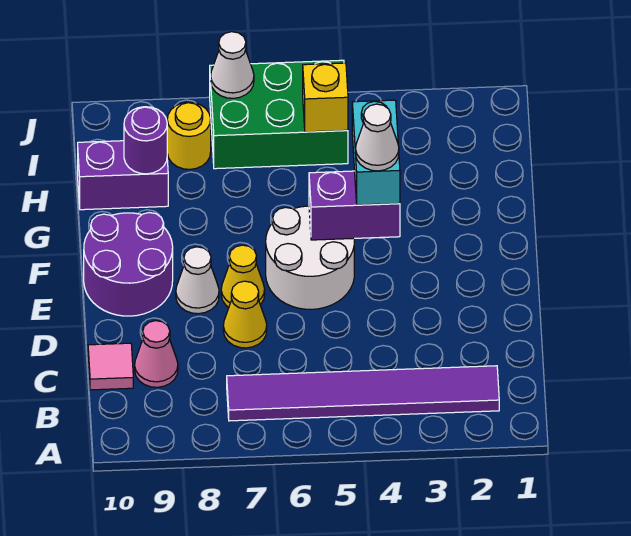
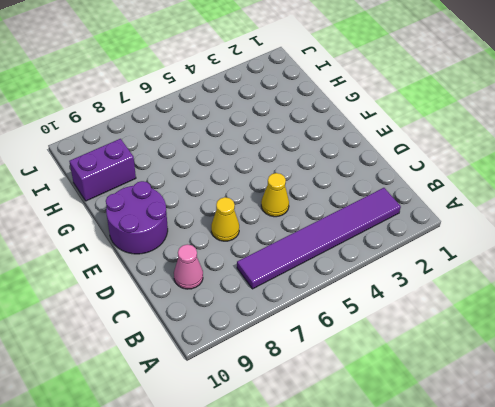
yellow cone D5 level 1 -> yellow cone E7 level 1
none -> pink tile C10 level 1
none -> white round brick E5:F6 level 1
none -> white cone E8 level 1

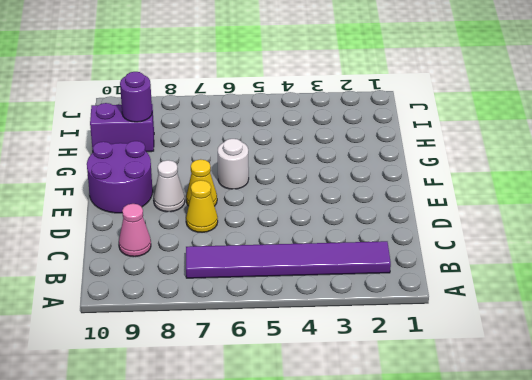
white round brick F6 level 1 -> white round brick E5:F6 level 1
none -> pink tile C10 level 1
none -> green brick I5:J7 level 1
none -> yellow round brick I8 level 1

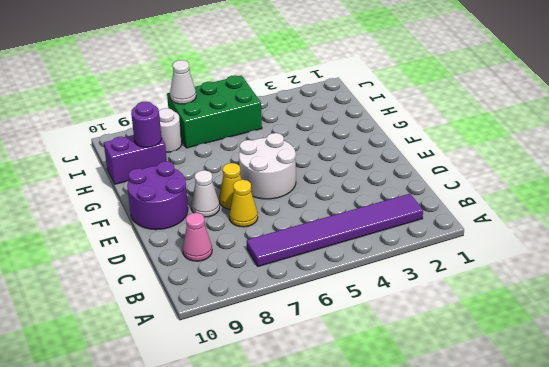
white round brick I8 level 1 -> yellow round brick I8 level 1
none -> pink tile C10 level 1
none -> purple brick F4:F5 level 2
none -> yellow brick I5 level 2

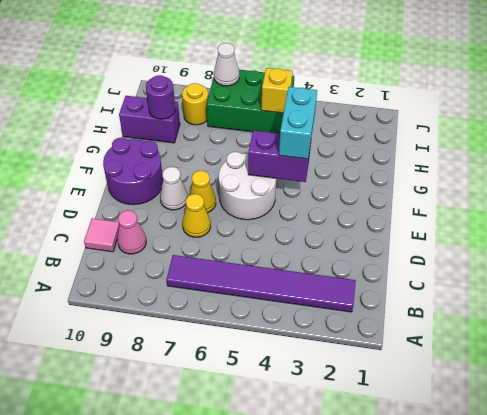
none -> white cone F4 level 4

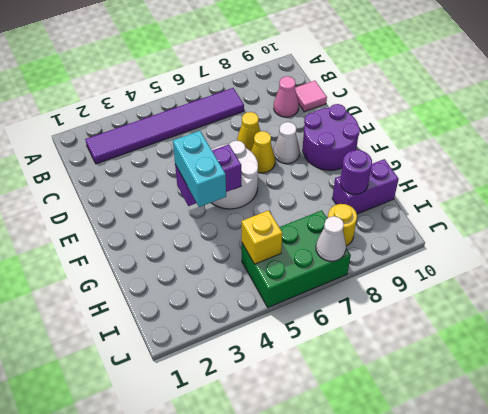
none -> white cone F4 level 4

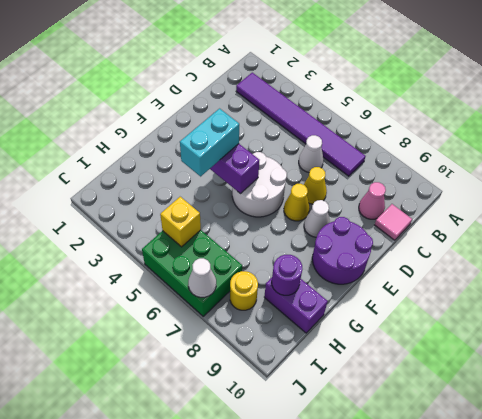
white cone C6 level 1 -> white cone F4 level 4

